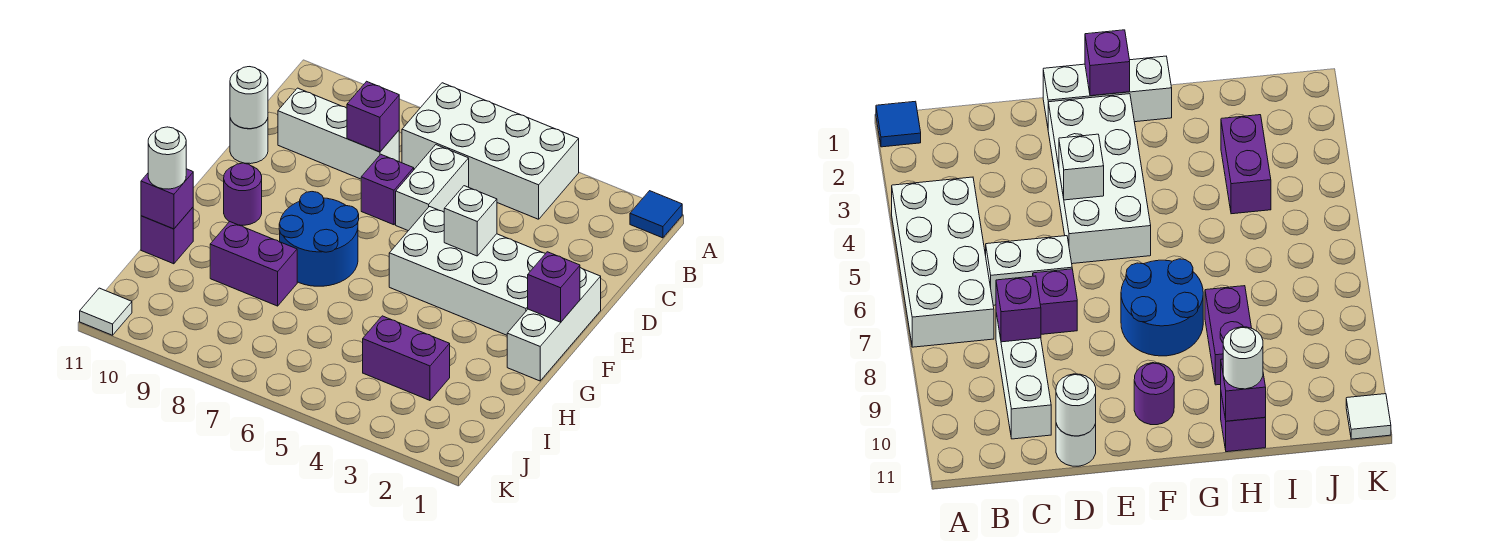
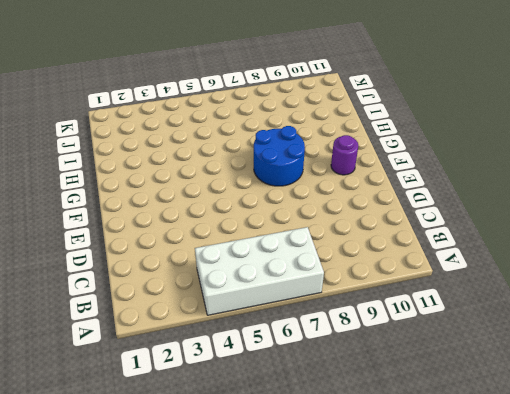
none -> blue tile A1 level 1
none -> white brick C6:D6 level 1
none -> white brick C8:C10 level 1

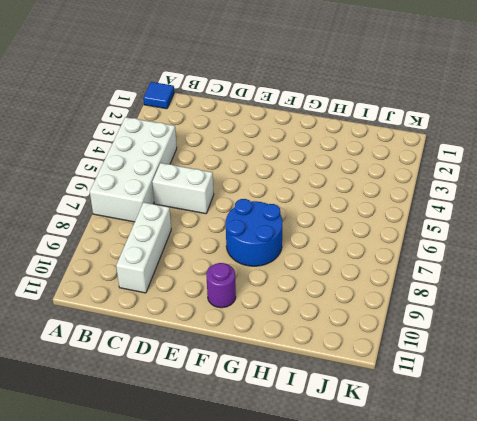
none -> purple brick D7 level 1
none -> white round brick D11 level 1
none -> white brick E1:G1 level 1

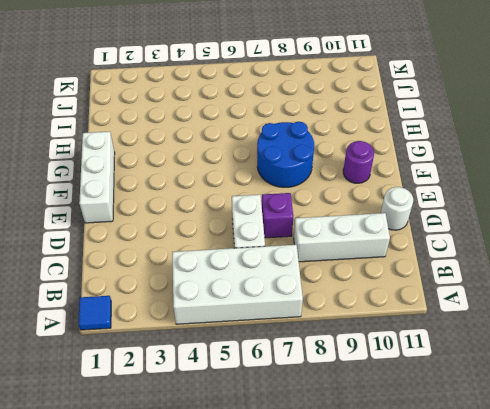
none -> white brick E2:F5 level 1
none -> purple brick H8:H9 level 1
none -> purple brick H11 level 1

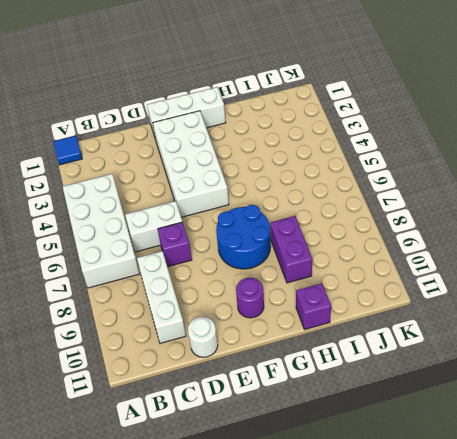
none -> purple brick I3:I4 level 1
none -> white tile K11 level 1
none -> purple brick C8 level 2

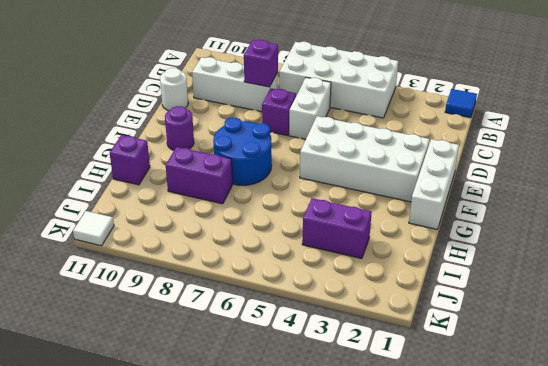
none -> white round brick D11 level 2
none -> white brick E4 level 2
none -> purple brick F1 level 2

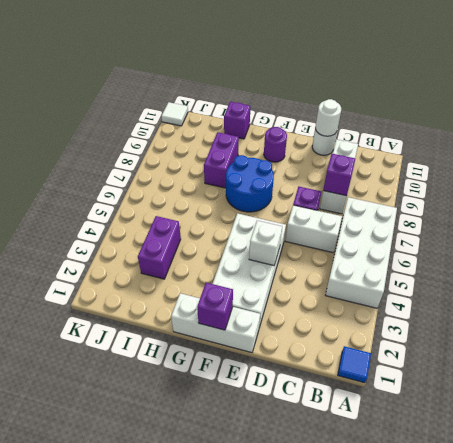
none -> purple brick H11 level 2
none -> white round brick H11 level 3

